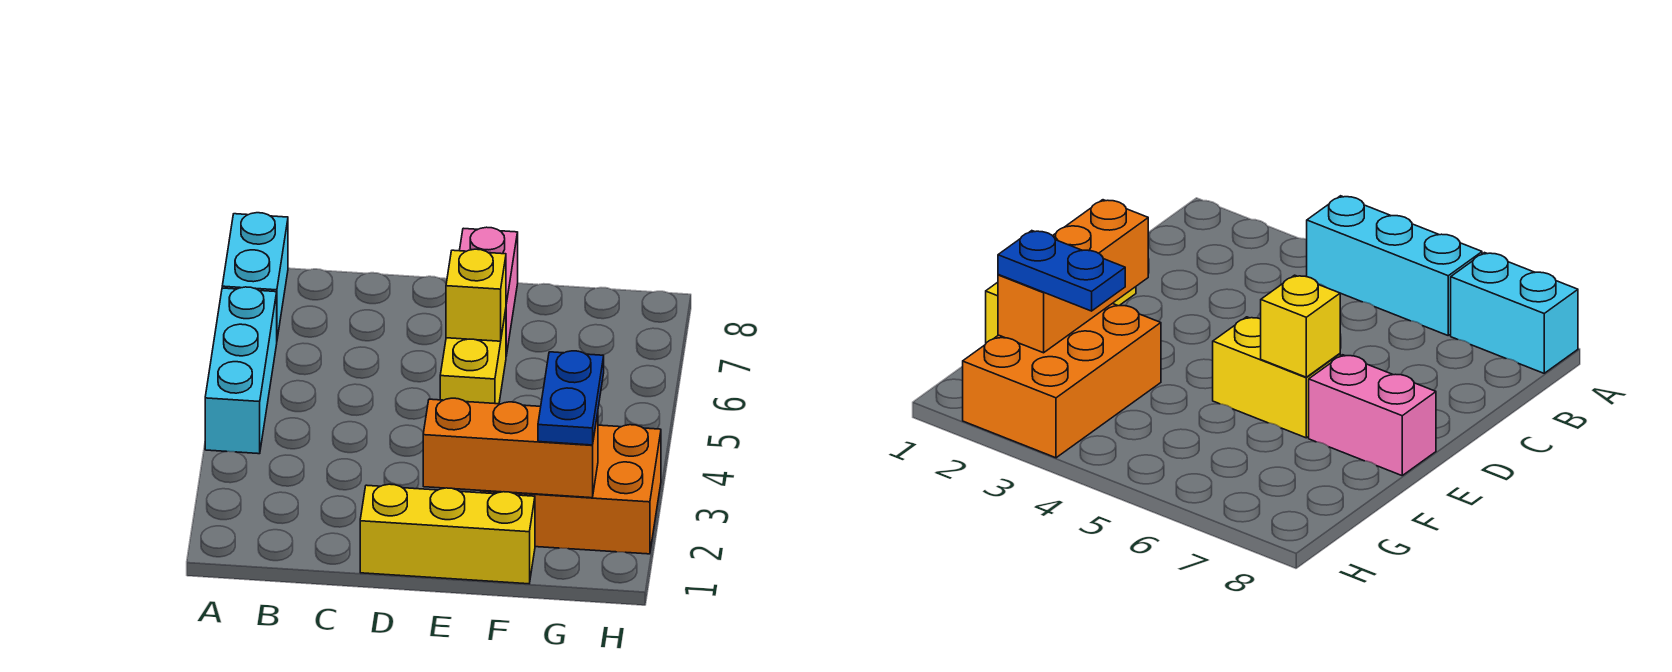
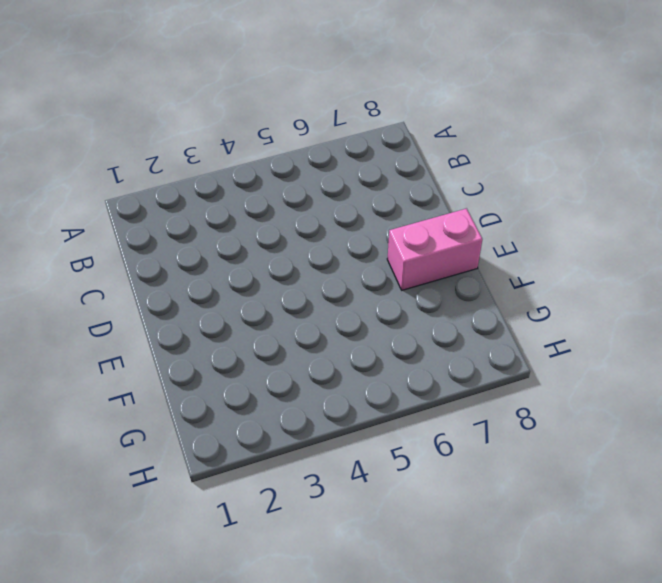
none -> cyan brick A4:A6 level 1
none -> cyan brick A7:A8 level 1

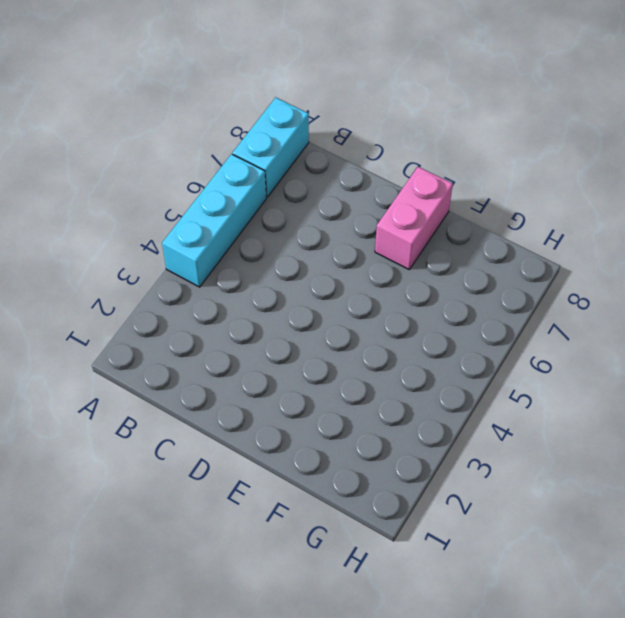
none -> yellow brick D1:F1 level 1
none -> yellow brick E5:E6 level 1

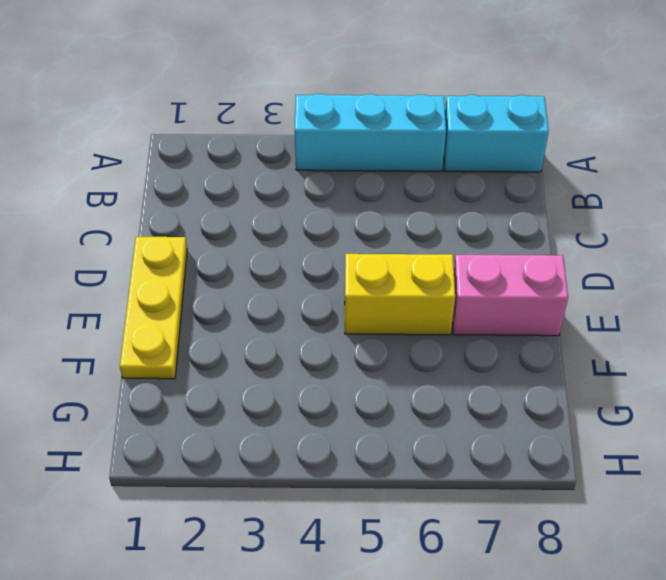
yellow plate D1:F1 level 1 -> yellow brick D1:F1 level 1
none -> orange brick F2:H3 level 1
none -> orange brick E2:G2 level 2

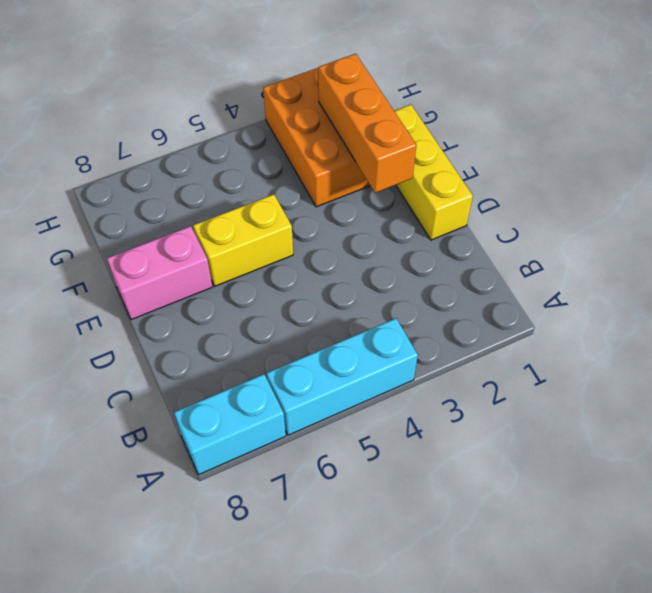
none -> yellow brick E6 level 2
none -> blue plate G2:G3 level 3

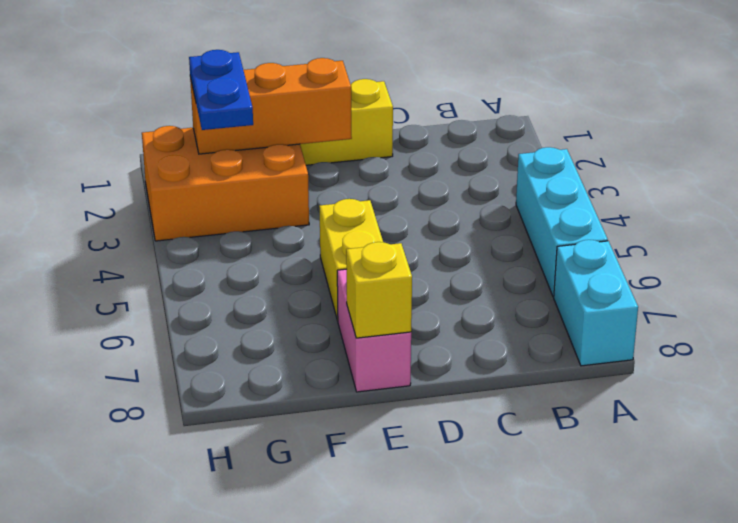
yellow brick E8 level 2 -> yellow brick E6 level 2

